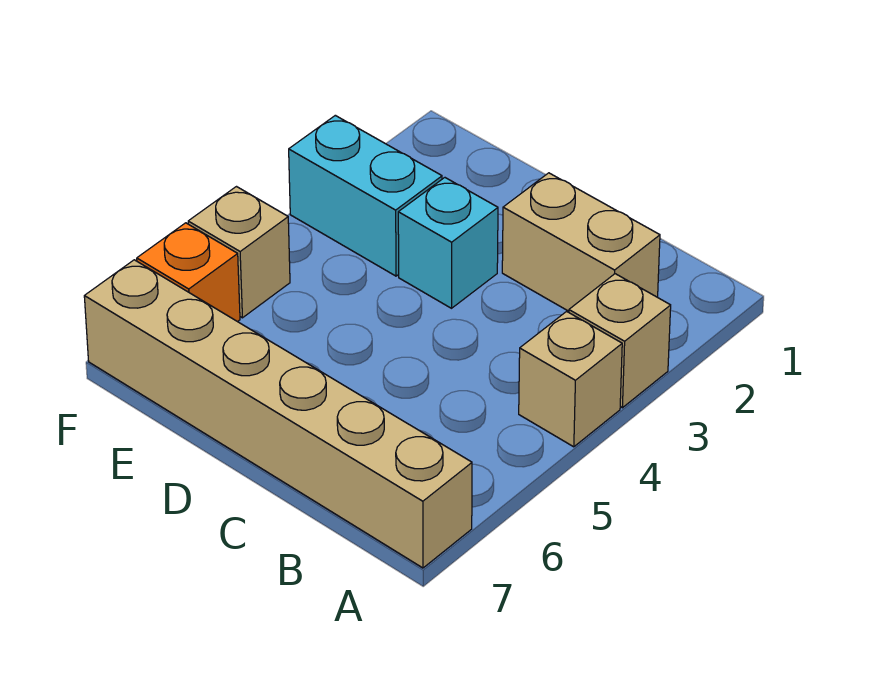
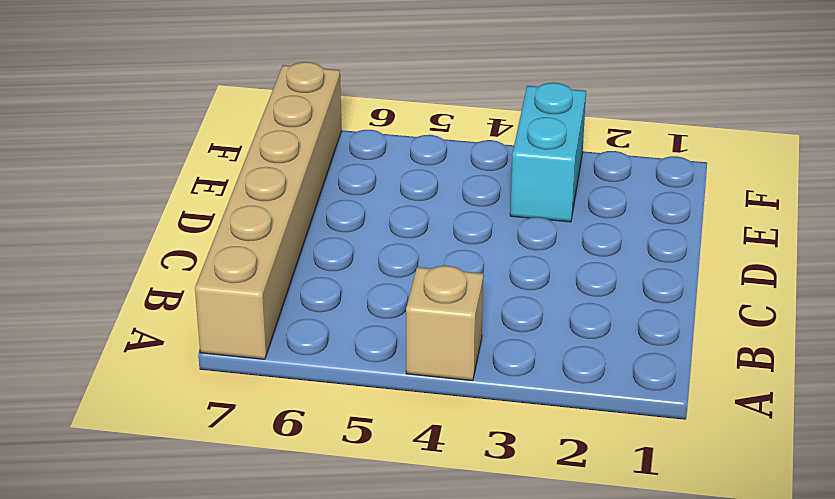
none -> tan brick A3 level 1
none -> tan brick B2:C2 level 1

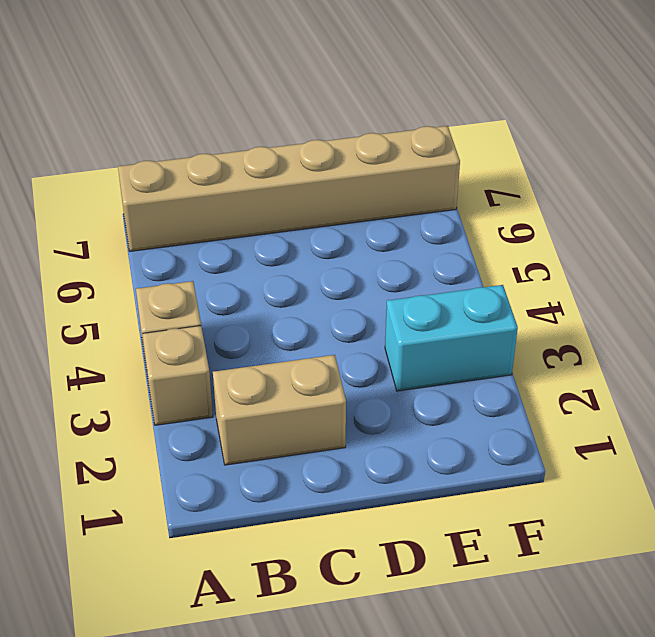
none -> cyan brick D3 level 1
none -> tan brick F5 level 1

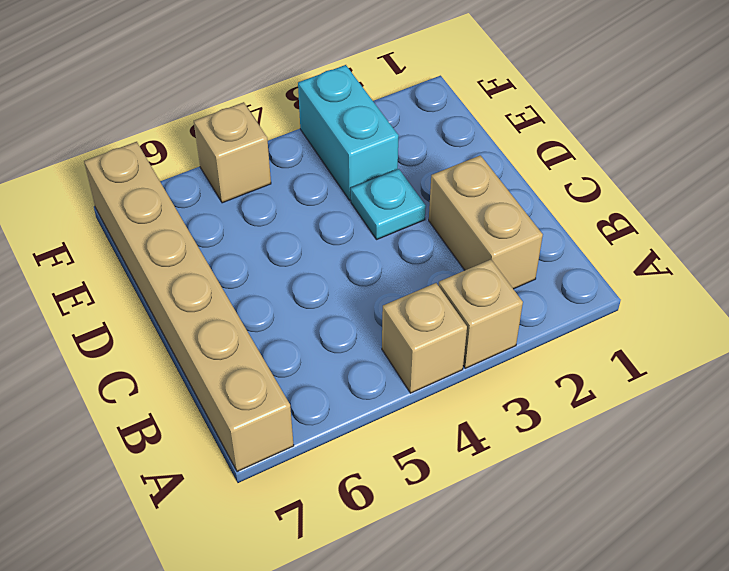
cyan plate D3 level 1 -> cyan brick D3 level 1
none -> orange brick F6 level 1

